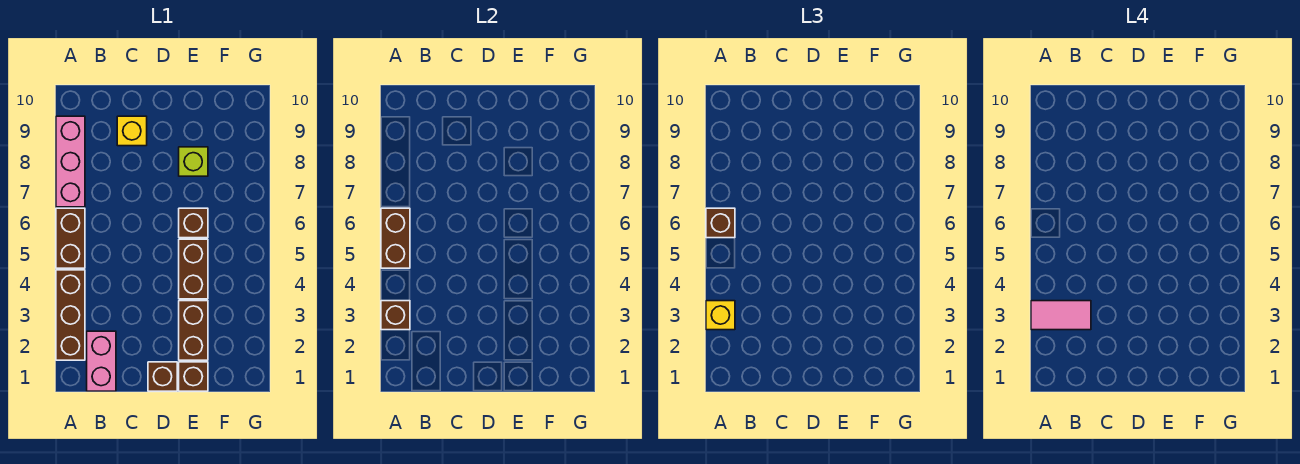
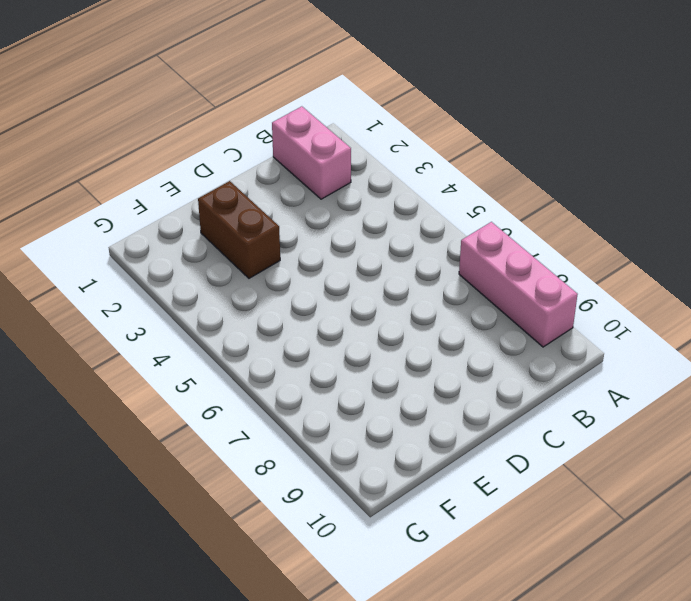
none -> brown brick A2:A4 level 1
none -> brown brick A5:A6 level 1
none -> yellow brick C9 level 1

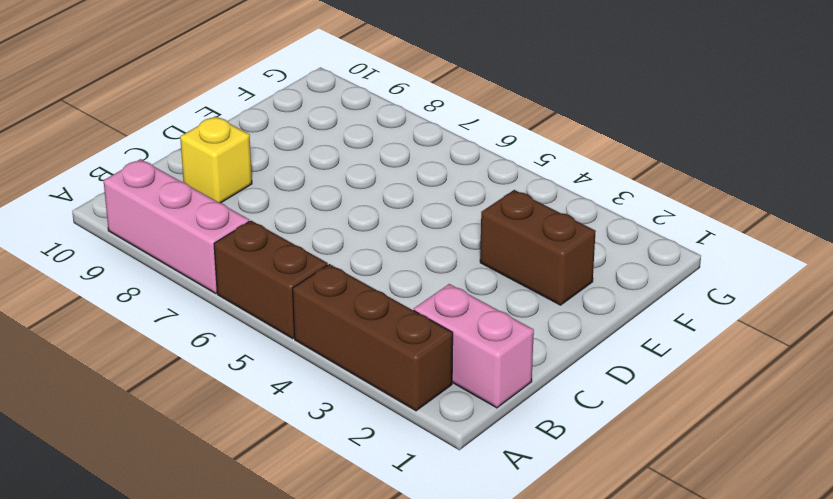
none -> brown brick D1 level 1
none -> brown brick E1 level 1
none -> brown brick E4:E5 level 1

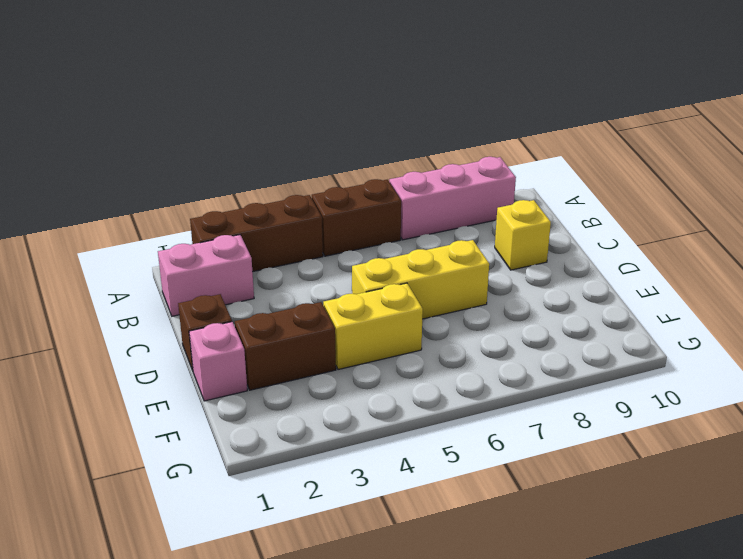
yellow brick D5:D7 level 1 -> none
pink brick E1 level 1 -> brown brick E1 level 1
yellow brick E4:E5 level 1 -> brown brick E4:E5 level 1
none -> brown brick E6 level 1
none -> lime brick E8 level 1
none -> brown brick A3 level 2

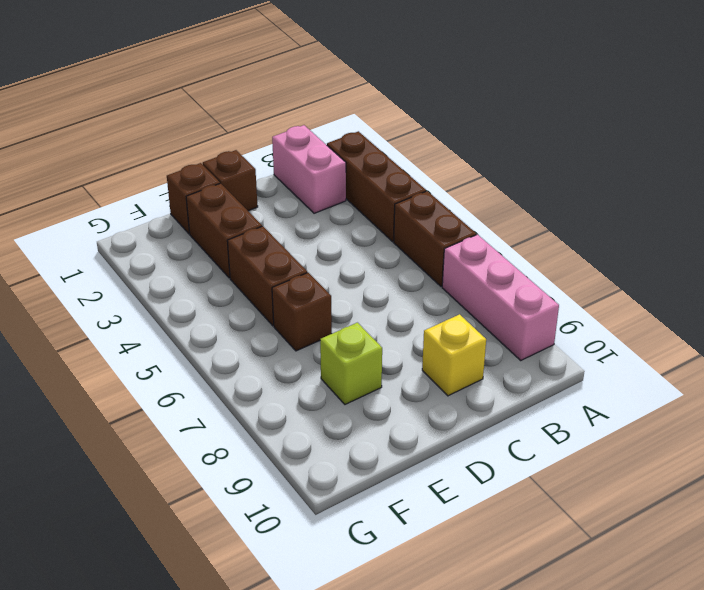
none -> brown brick A3 level 2
none -> brown brick A5:A6 level 2
none -> yellow brick A3 level 3

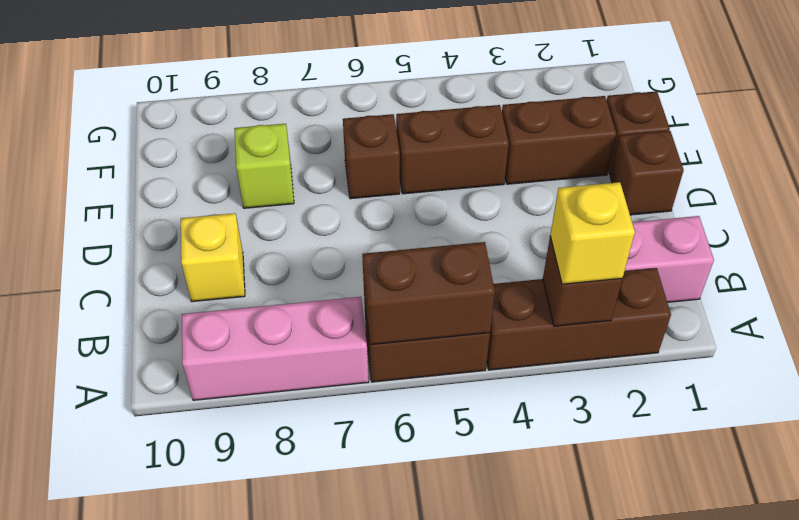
none -> brown brick A6 level 3
none -> pink tile A3:B3 level 4

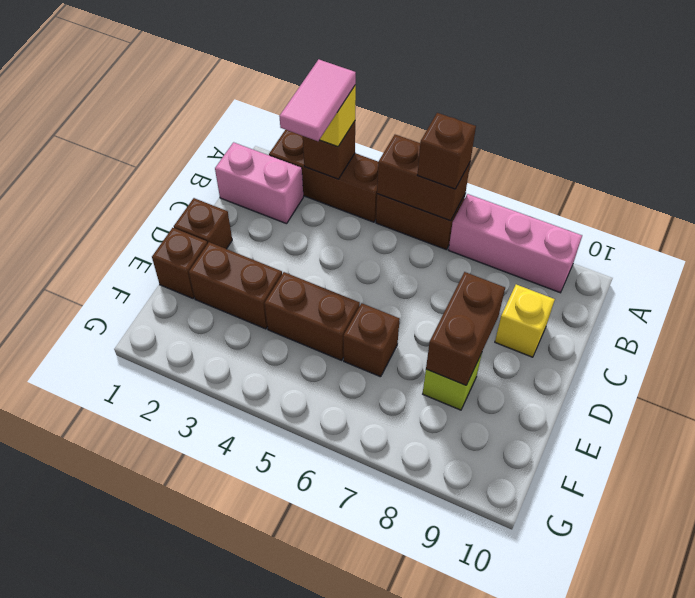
brown brick D8:E8 level 2 -> none

